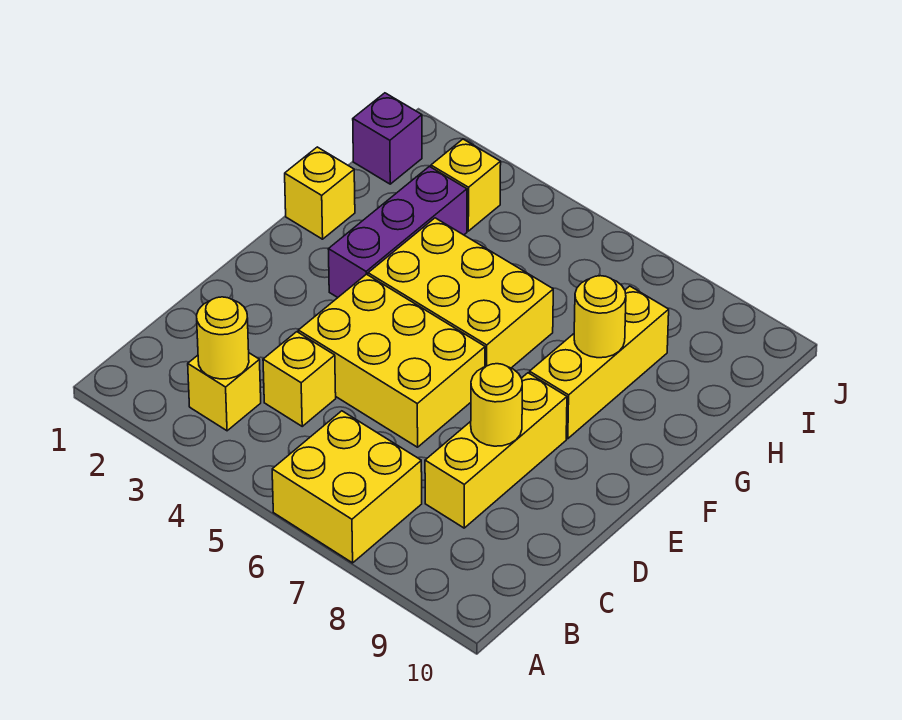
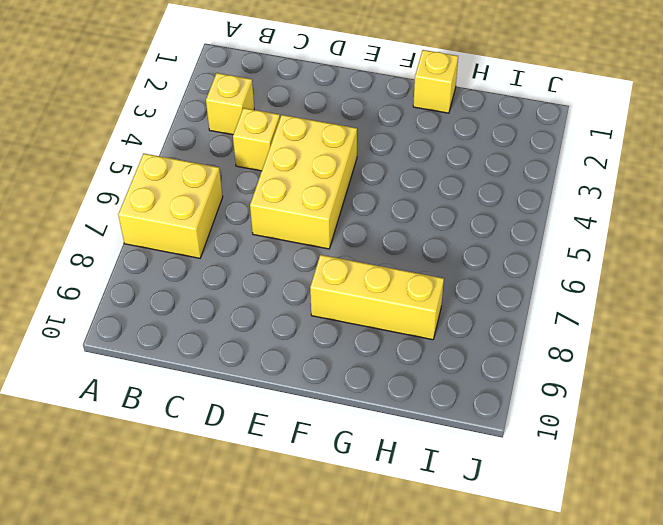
none -> yellow brick C8:E8 level 1
none -> purple brick F3:H3 level 1
none -> yellow brick F4:G6 level 1

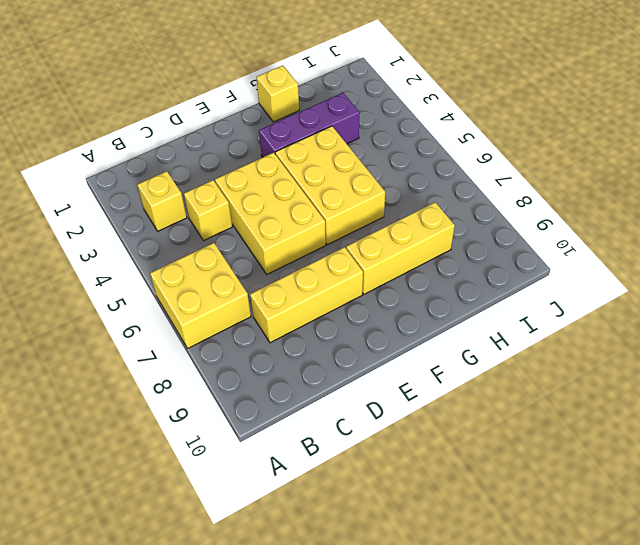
none -> purple brick I1 level 1
none -> yellow brick I3 level 1
none -> yellow round brick B3 level 2

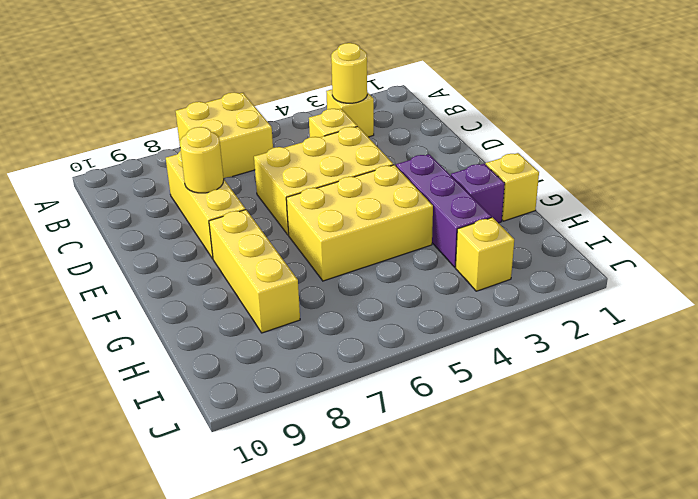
purple brick G2 level 1 -> purple brick I1 level 1
none -> yellow round brick G8 level 2

